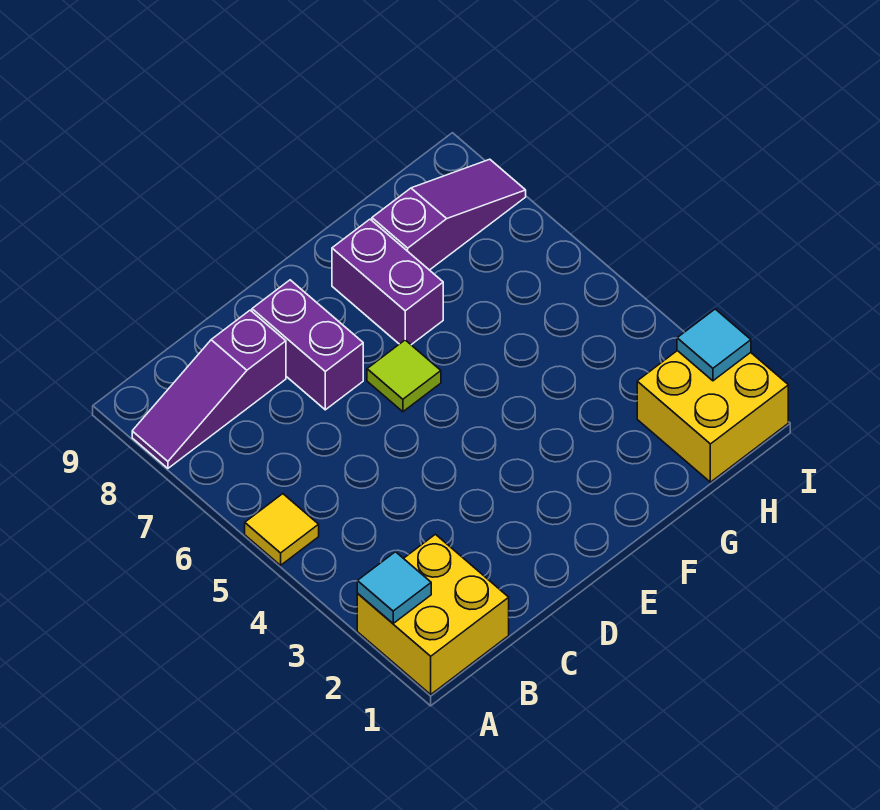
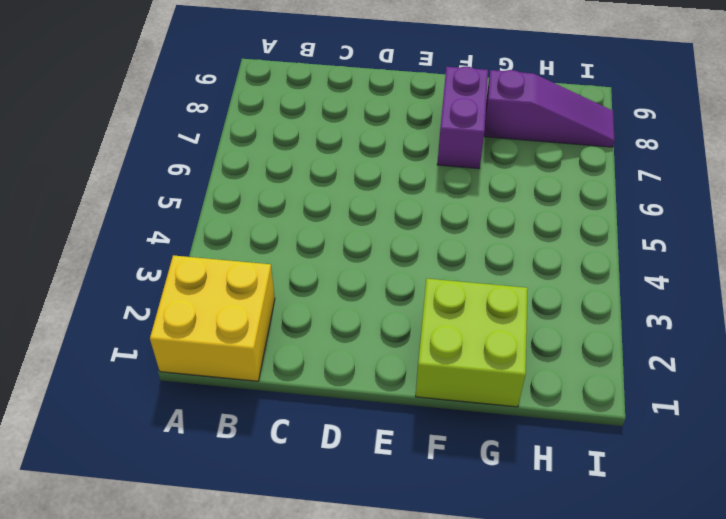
lime brick F1:G2 level 1 -> none
none -> yellow tile A5 level 1
none -> purple slope A8:C8 level 1 top C

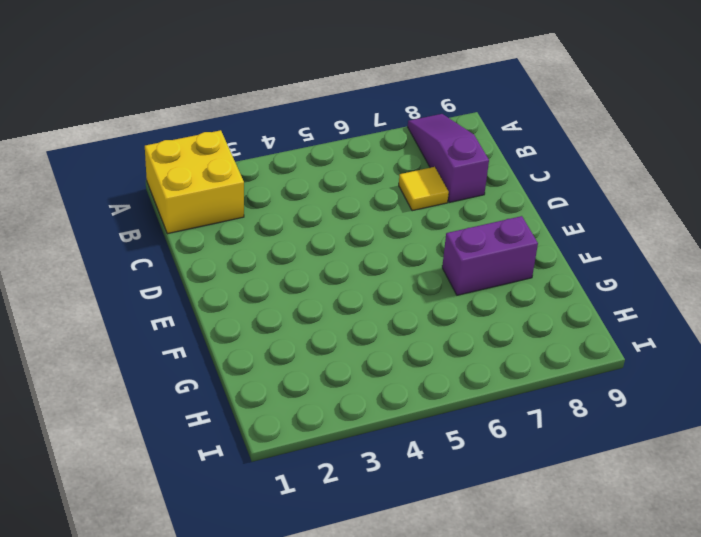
yellow tile C7 level 1 -> yellow tile A5 level 1
none -> purple brick D7:D8 level 1
none -> lime tile E6 level 1

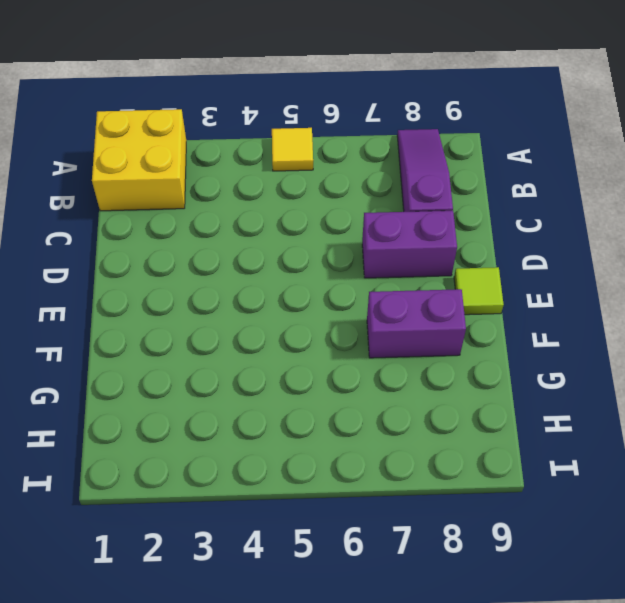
lime tile E9 level 1 -> lime tile E6 level 1
none -> purple slope G8:I8 level 1 top G
none -> yellow brick H1:I2 level 1

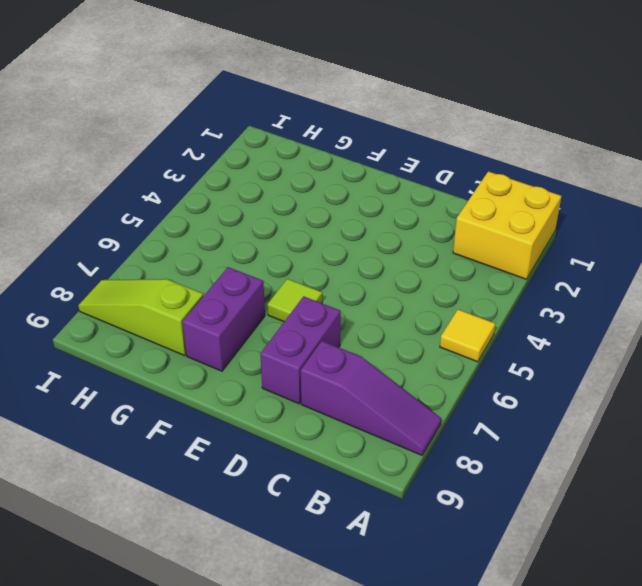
lime slope G8:I8 level 1 top G -> purple slope G8:I8 level 1 top G
none -> yellow brick H1:I2 level 1
none -> cyan tile A2 level 2

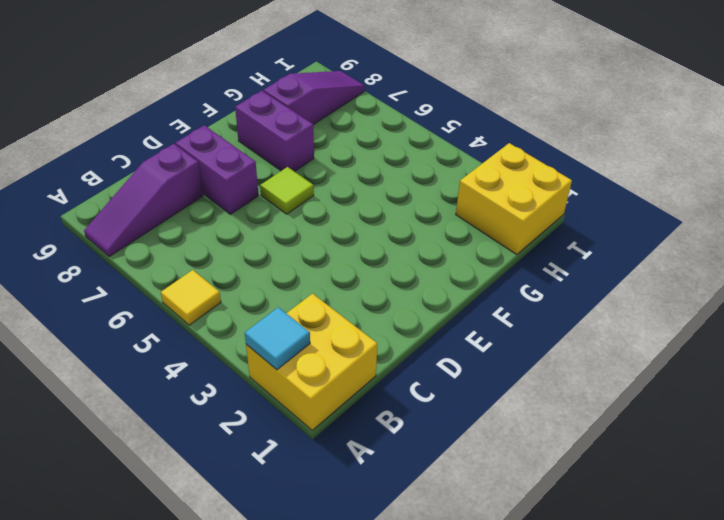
none -> cyan tile I2 level 2

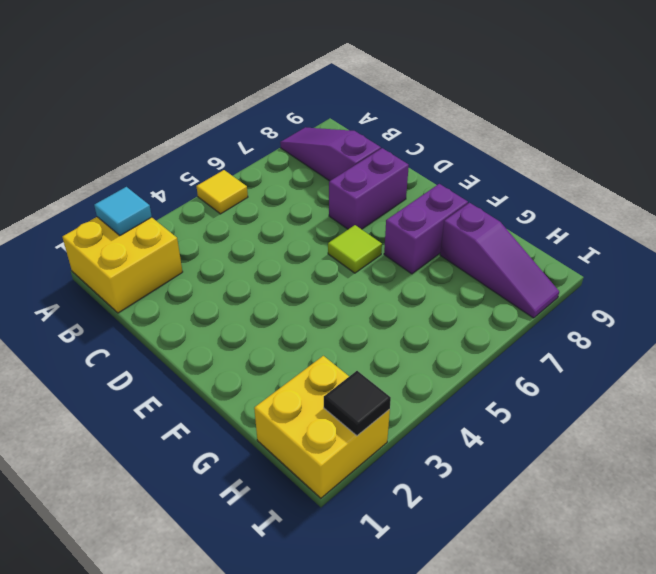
black tile I2 level 2 -> cyan tile I2 level 2

